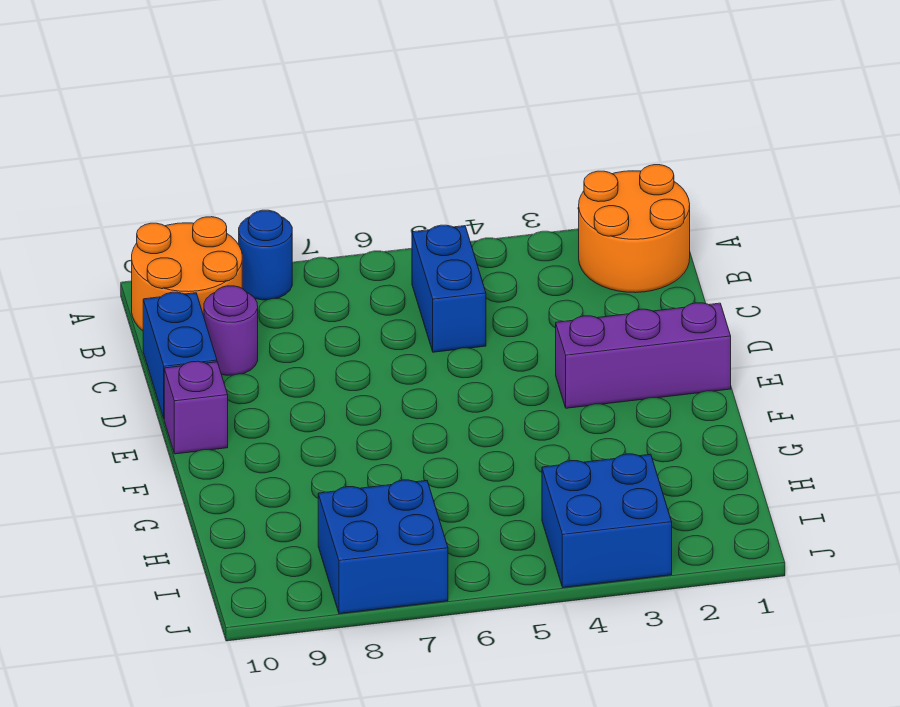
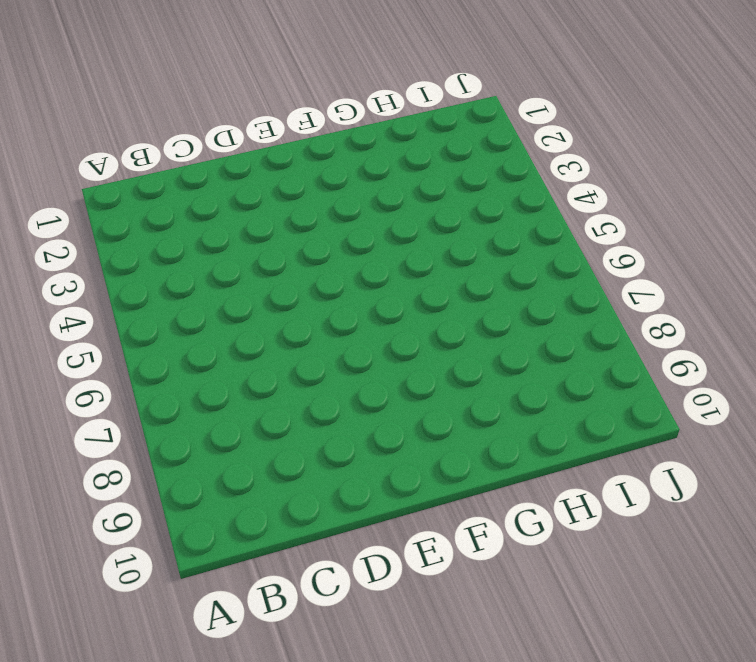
none -> orange round brick A1:B2 level 1
none -> blue round brick A8 level 1

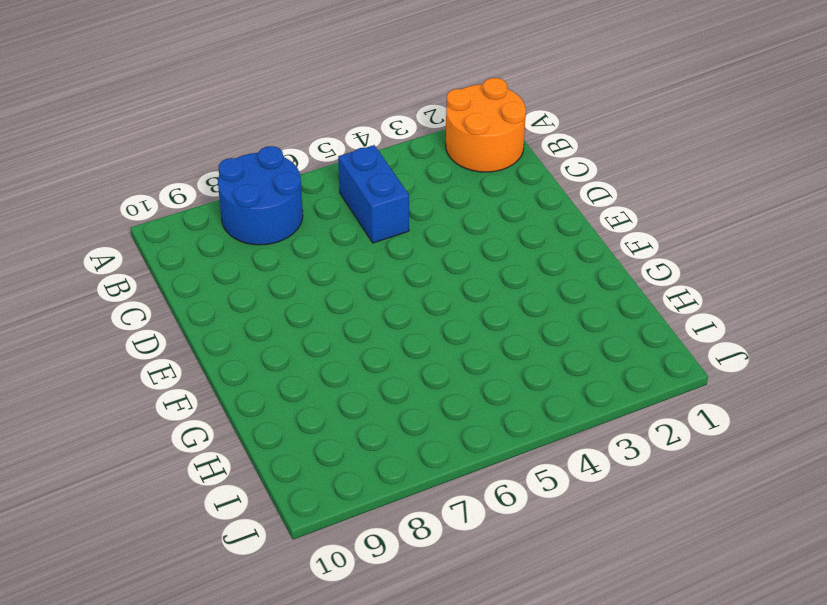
blue round brick A7:B8 level 1 -> blue round brick A8 level 1
none -> orange round brick A9:B10 level 1
none -> purple round brick C9 level 1

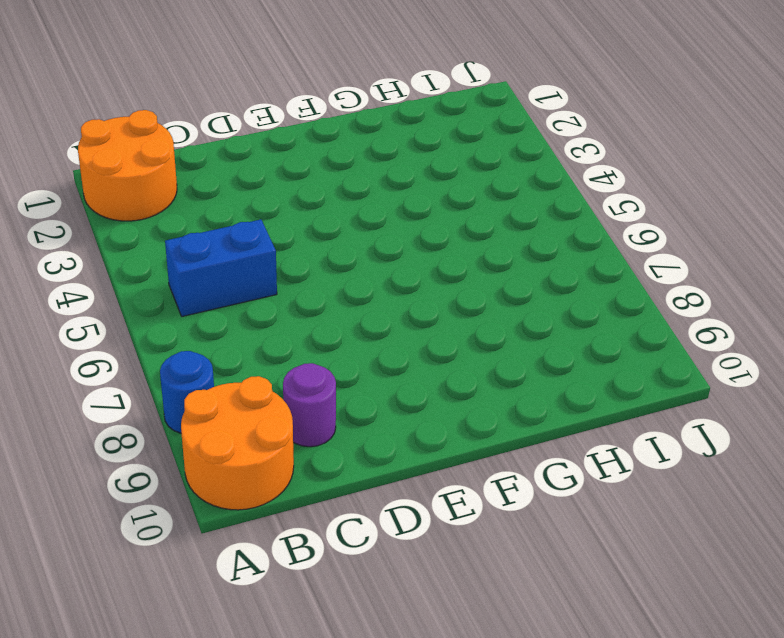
none -> blue brick C10:D10 level 1
none -> purple brick E1:E3 level 1

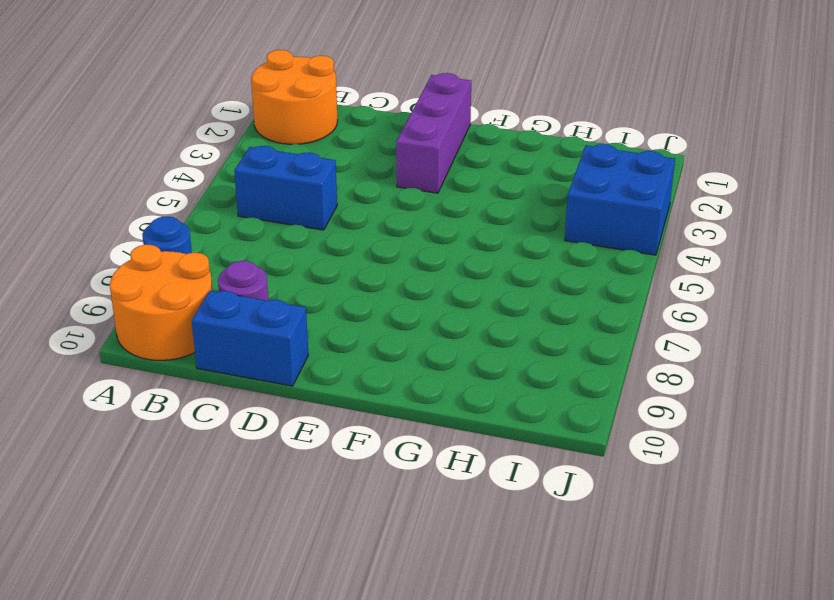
none -> purple brick E10 level 1
none -> blue brick I7:J8 level 1

